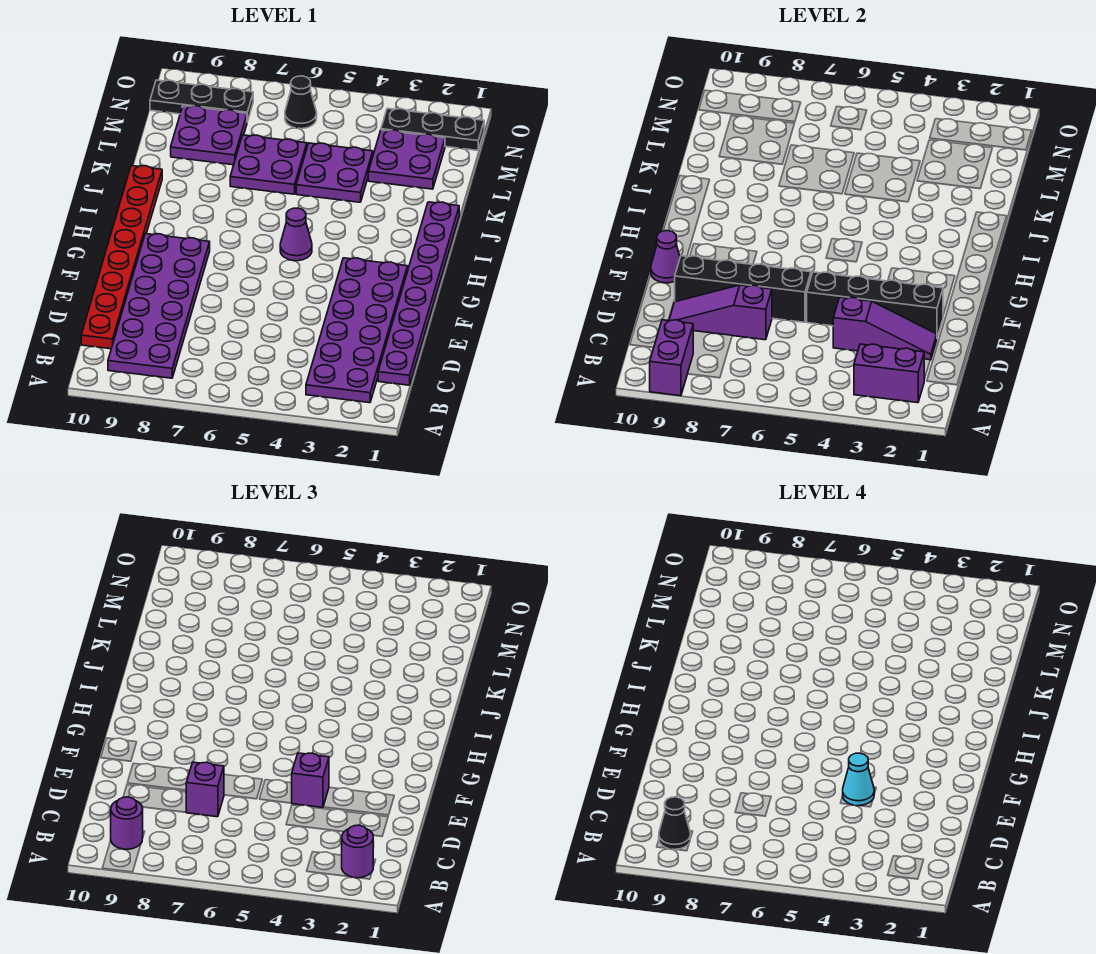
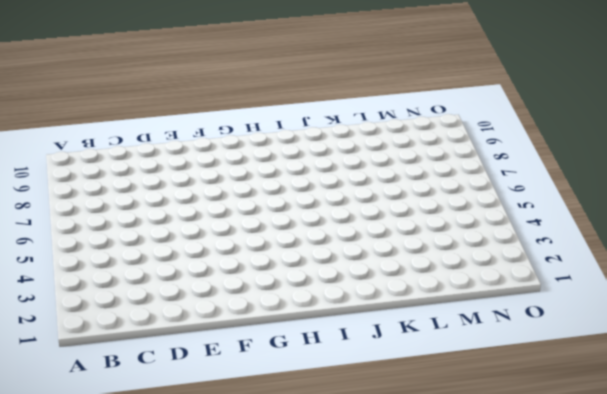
none -> purple plate B2:G3 level 1
none -> purple plate B8:G9 level 1
none -> purple plate C1:J1 level 1

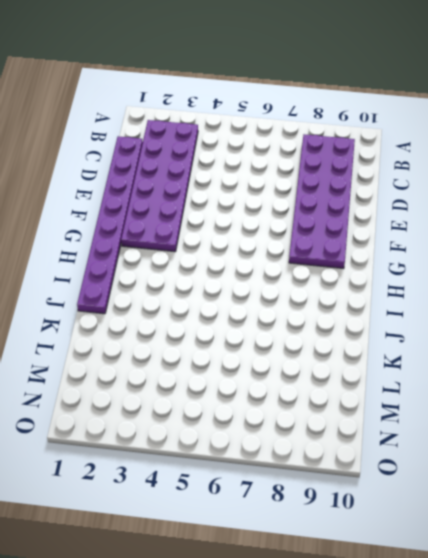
none -> red plate C10:J10 level 1
none -> purple cone H5 level 1
none -> purple plate K4:L5 level 1

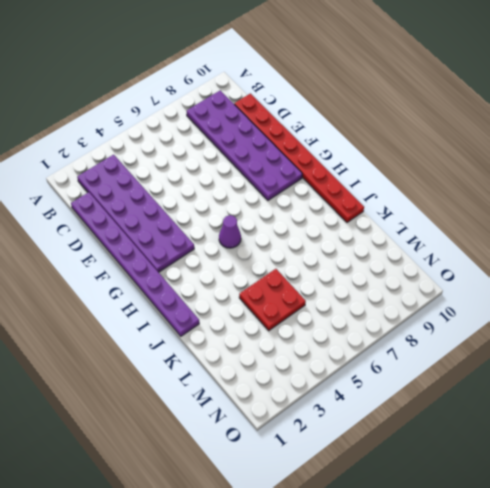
red plate K4:L5 level 1 -> purple plate K4:L5 level 1
none -> purple plate K6:L7 level 1
none -> purple plate L2:M3 level 1
none -> purple plate L8:M9 level 1

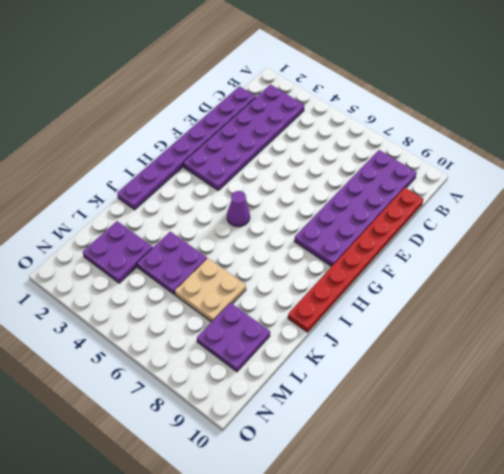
tan plate K6:L7 level 1 -> purple plate K6:L7 level 1
none -> black plate N1:N3 level 1
none -> black cone N6 level 1
none -> black plate N8:N10 level 1

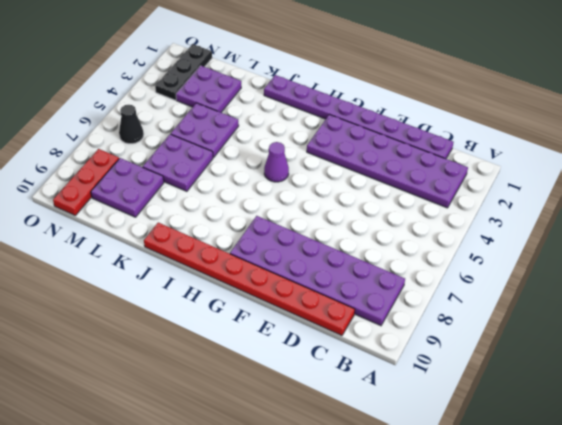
red plate N8:N10 level 1 -> black plate N8:N10 level 1
none -> purple brick A9:B9 level 2
none -> purple brick B2:B3 level 2
none -> purple slope D2:D4 level 2 top 4

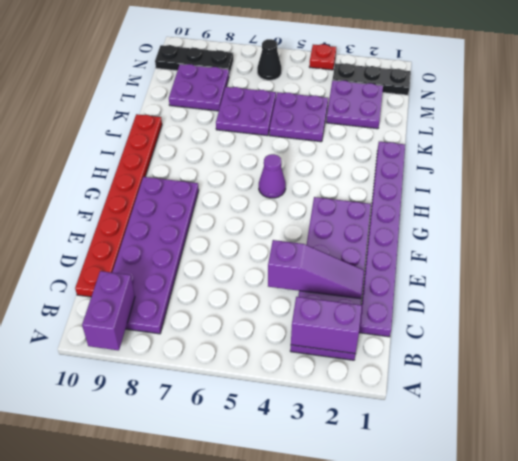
red plate O4 level 1 -> none
none -> purple slope D7:D9 level 2 top 7
none -> black brick E2:E5 level 2
none -> black brick E6:E9 level 2

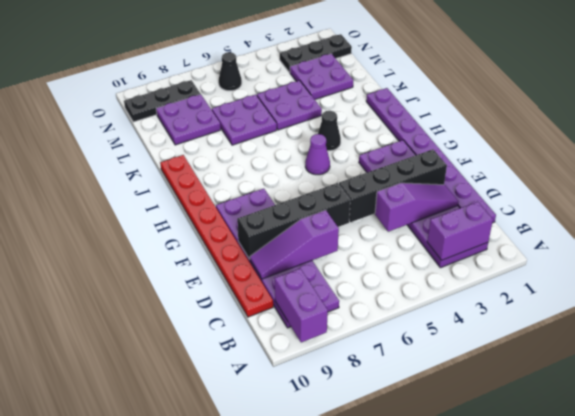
black cone I4 level 1 -> black cone B9 level 4
none -> purple cone F10 level 2
none -> purple round brick B2 level 3
none -> purple round brick B9 level 3

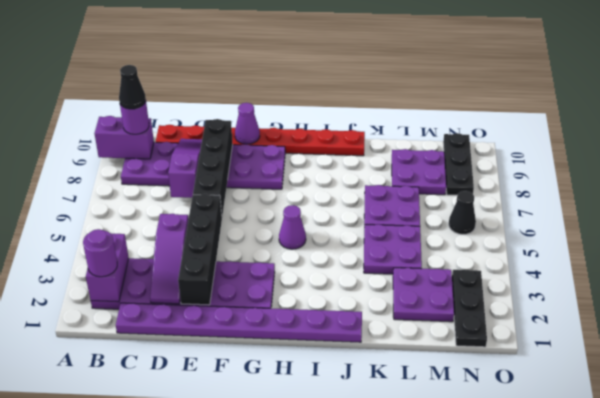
none -> purple brick D7 level 3
none -> purple brick E4 level 3
none -> cyan cone E4 level 4

